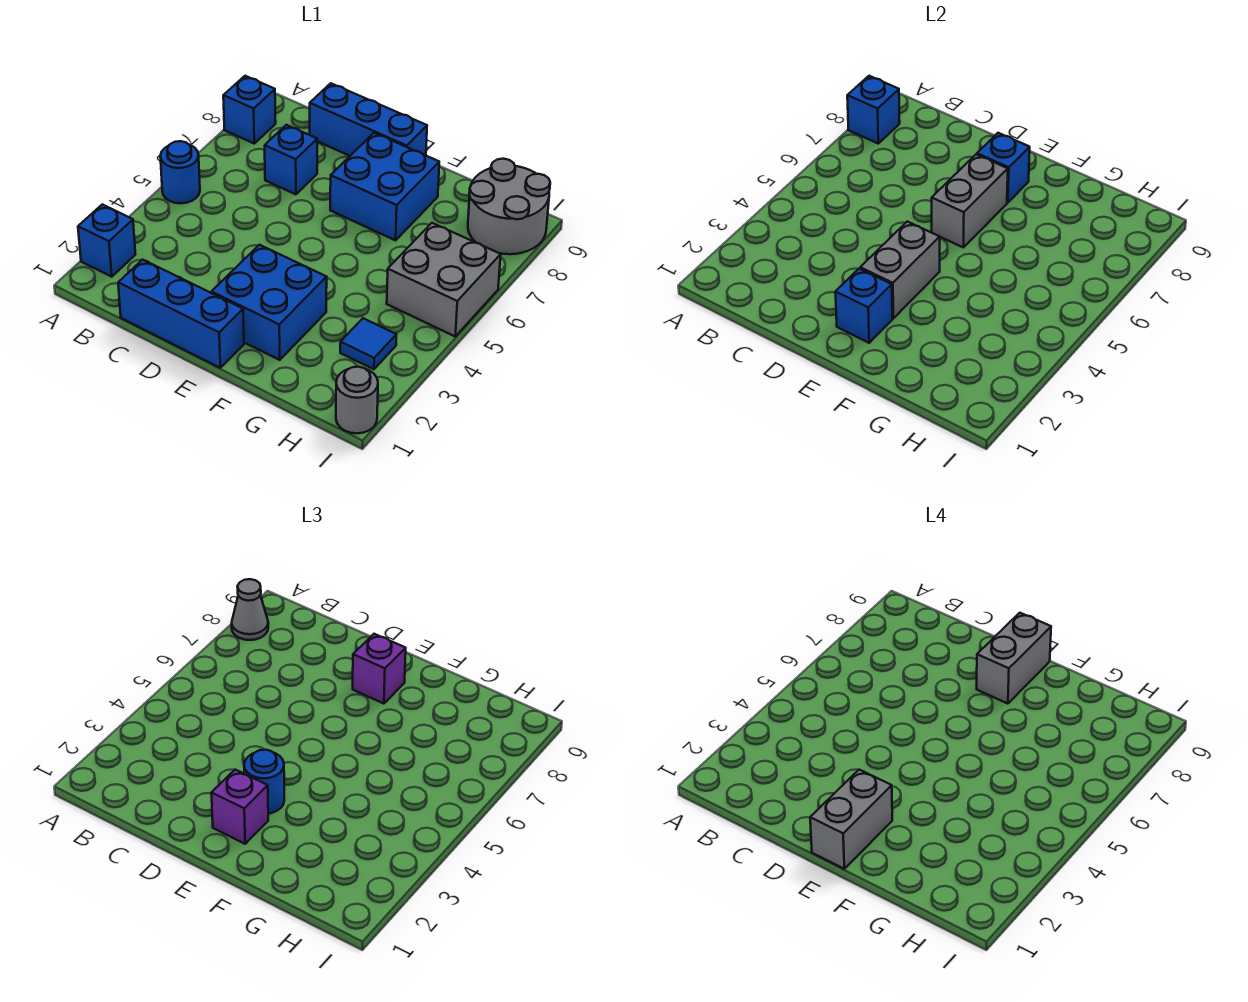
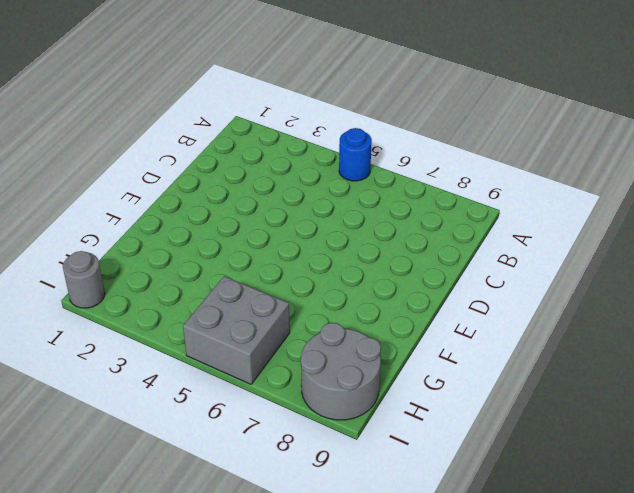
none -> blue brick A2 level 1
none -> blue brick A8 level 1
none -> blue brick C1:E1 level 1

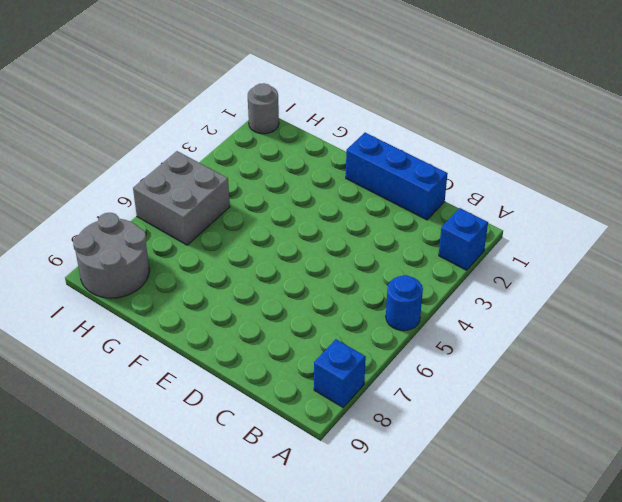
none -> blue brick C7 level 1
none -> blue brick C9:E9 level 1
none -> blue brick E2:F3 level 1

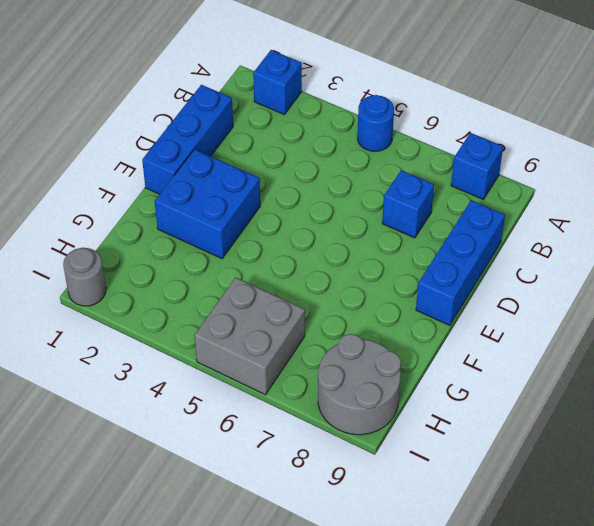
none -> blue brick E7:F8 level 1
none -> blue tile H3 level 1
none -> blue brick A8 level 2

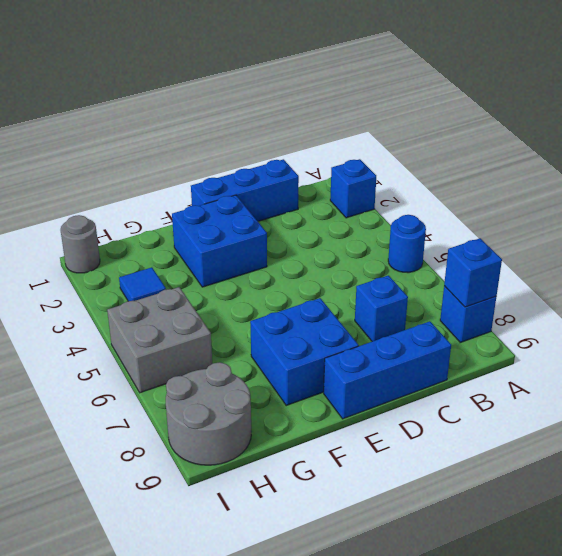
none -> blue brick E2 level 2
none -> grey brick E3:E4 level 2
none -> grey brick E6:E7 level 2

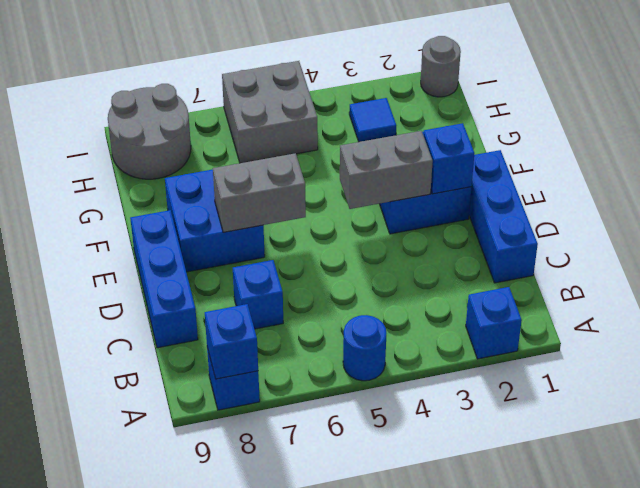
none -> blue brick E8 level 2
none -> grey cone A8 level 3
none -> purple brick E2 level 3

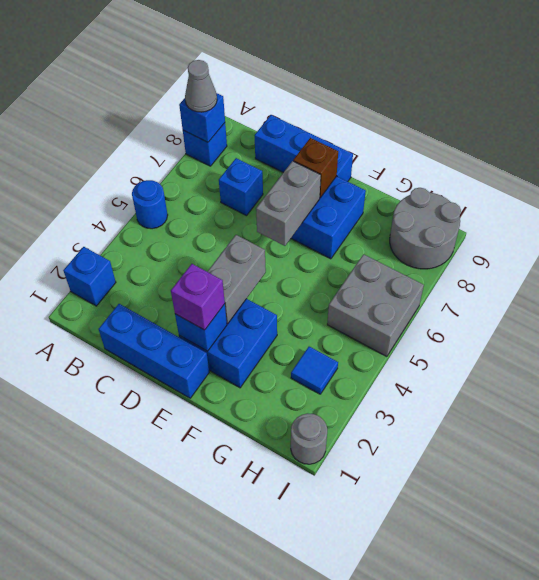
brown brick E8 level 2 -> blue brick E8 level 2
none -> blue round brick E3 level 3
none -> purple brick E8 level 3
none -> grey brick E1:E2 level 4

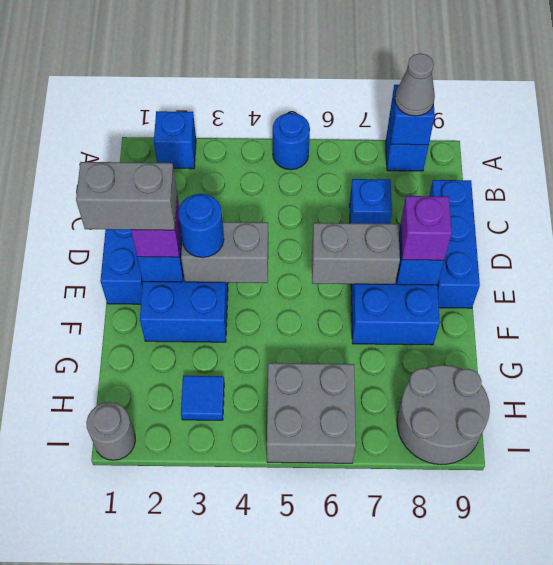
none -> grey brick E8:E9 level 4

